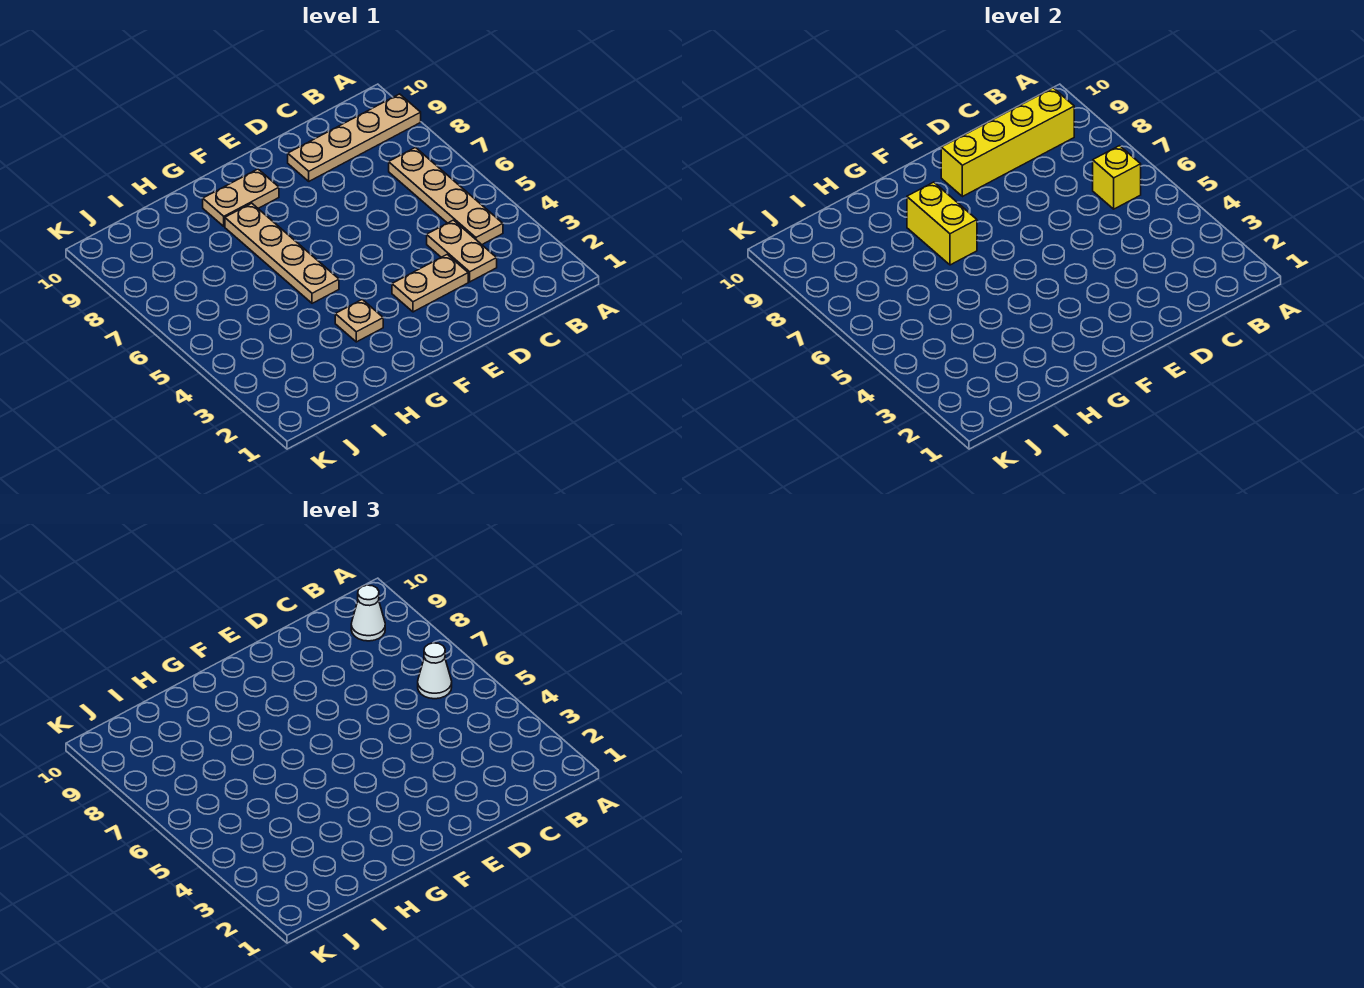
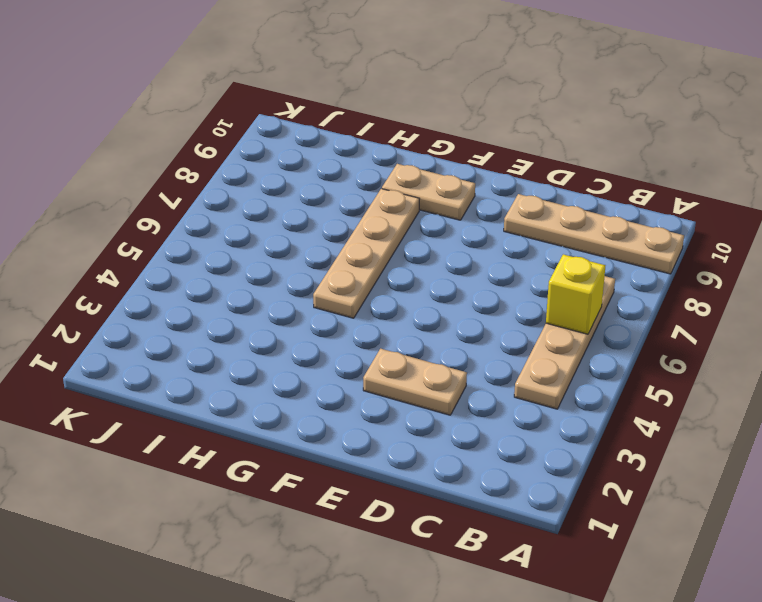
none -> tan plate C3:C4 level 1
none -> tan plate G3 level 1
none -> yellow brick B9:E9 level 2

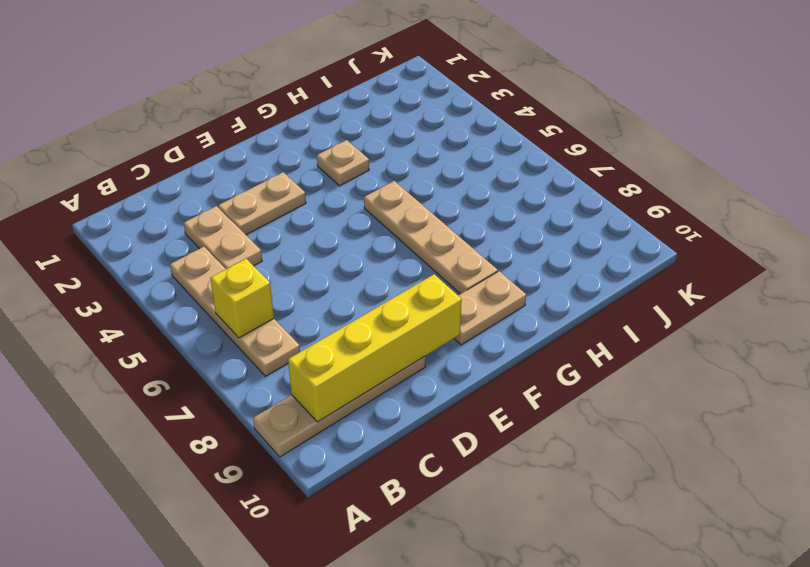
none -> yellow brick G7:G8 level 2
none -> white cone B6 level 3
none -> white cone B9 level 3

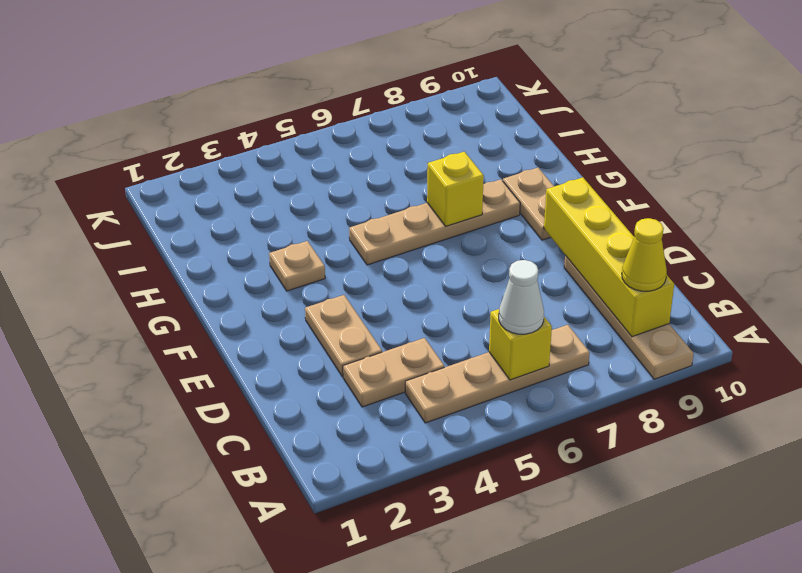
yellow cone B9 level 3 -> white cone B9 level 3
yellow brick G7 level 2 -> yellow brick G7:G8 level 2

